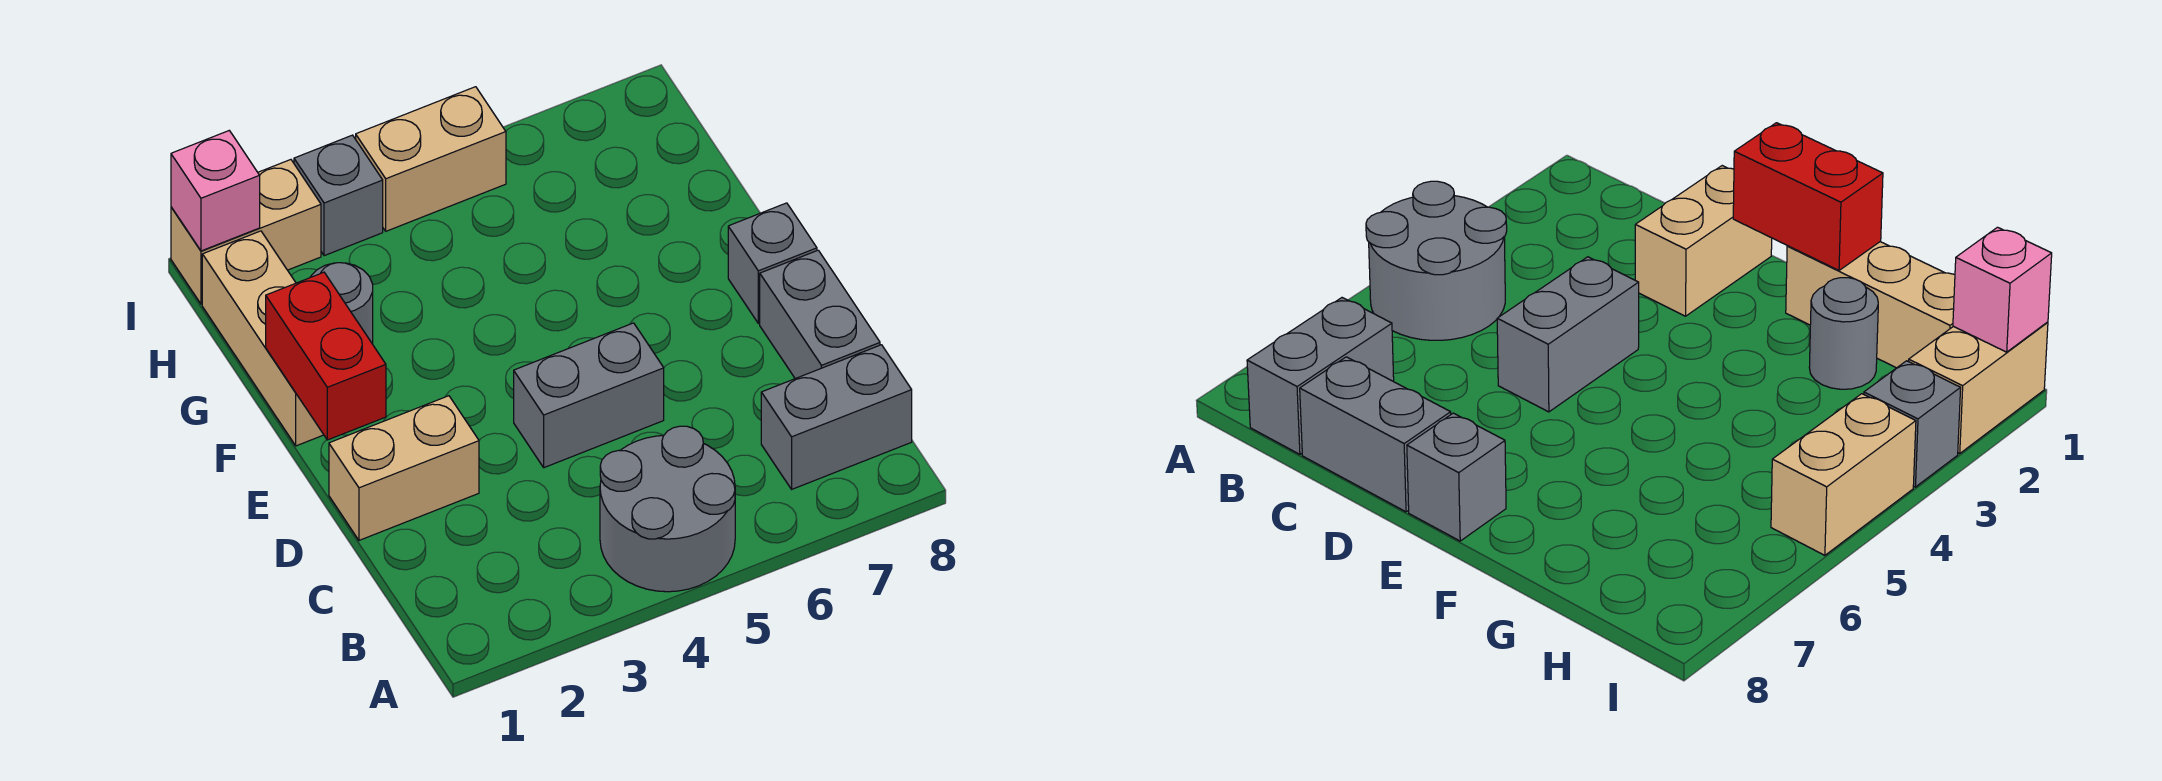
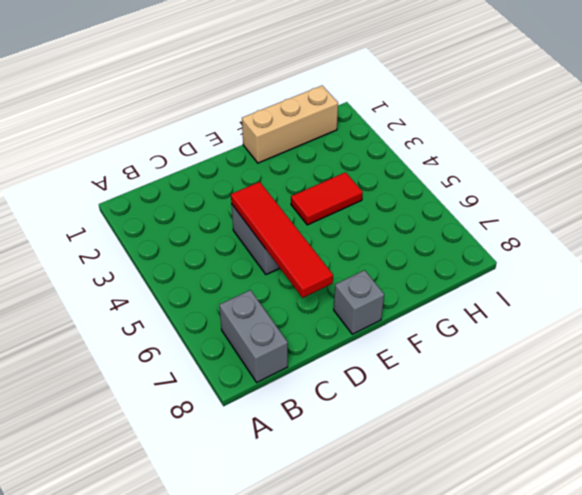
red tile D4:D7 level 2 -> none
red tile F4:G4 level 1 -> none
none -> grey round brick A4:B5 level 1
none -> grey brick C8:D8 level 1
none -> tan brick D1:D2 level 1

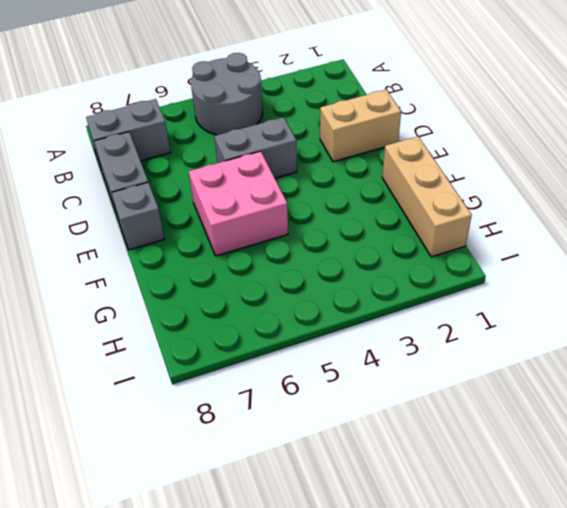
pink brick E5:F6 level 1 -> none
none -> grey round brick G2 level 1
none -> tan brick I1:I2 level 1
none -> grey brick I3 level 1

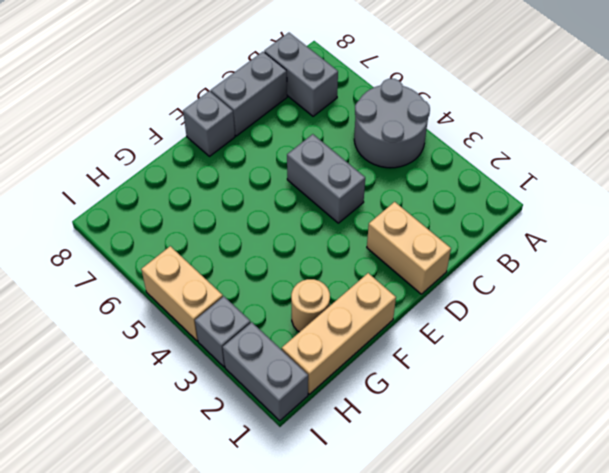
tan round brick G2 level 1 -> grey round brick G2 level 1
grey brick I1:I2 level 1 -> tan brick I1:I2 level 1
none -> red brick E1:F1 level 2
none -> pink brick I1 level 2

